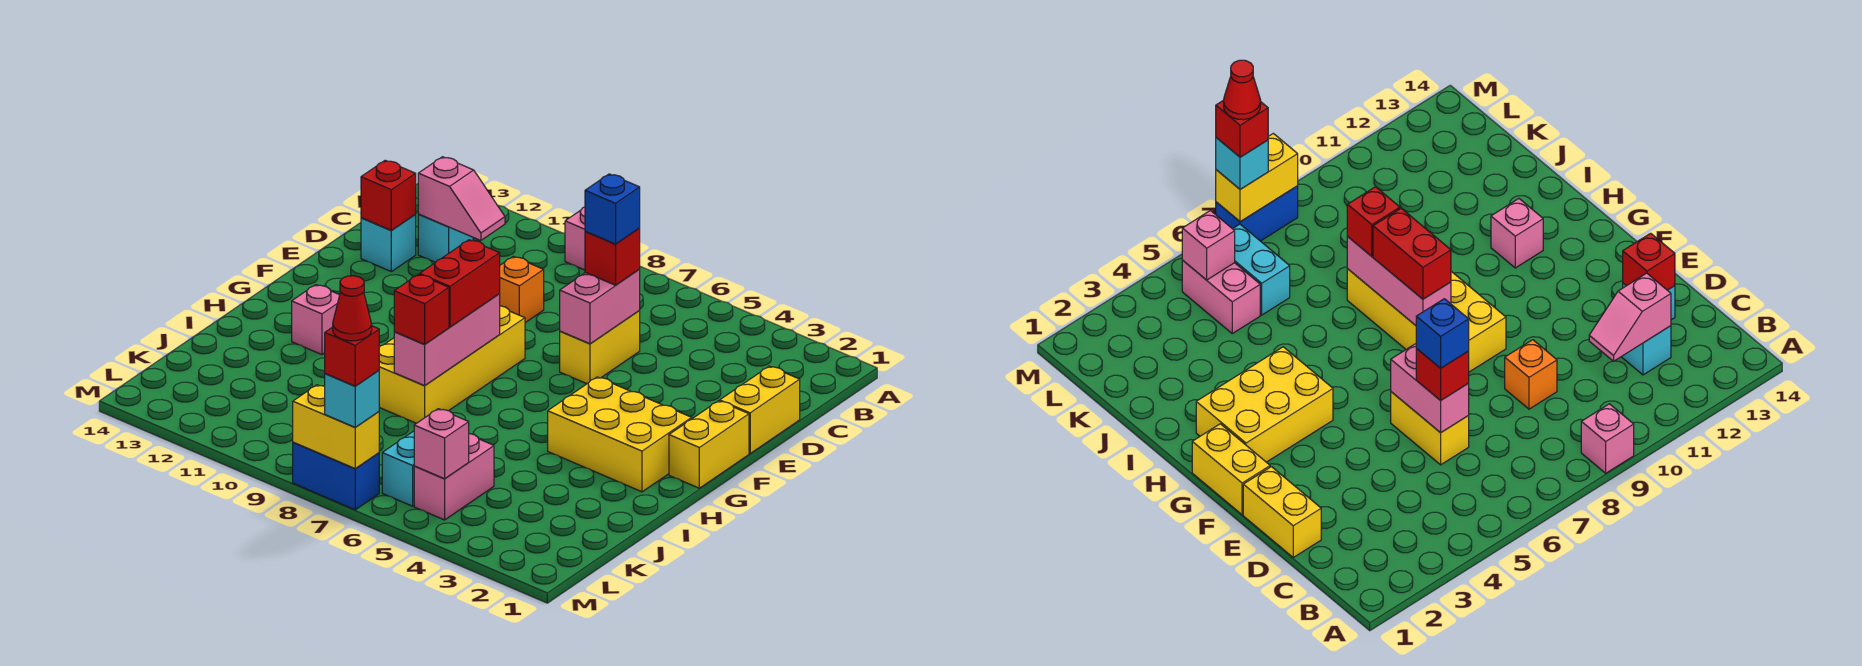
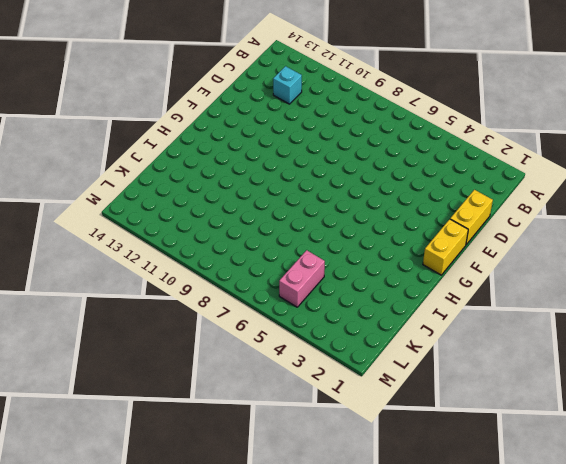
none -> pink brick A9 level 1
none -> yellow brick D6:E6 level 1
none -> orange brick D9 level 1

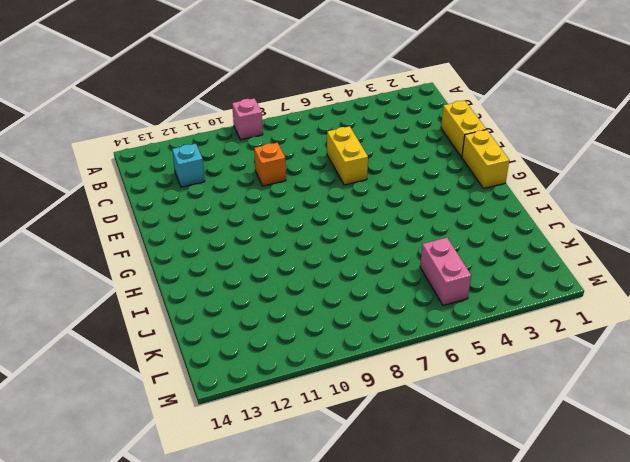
none -> cyan brick D13 level 1
none -> yellow brick F8:I9 level 1
none -> yellow brick G2:H4 level 1

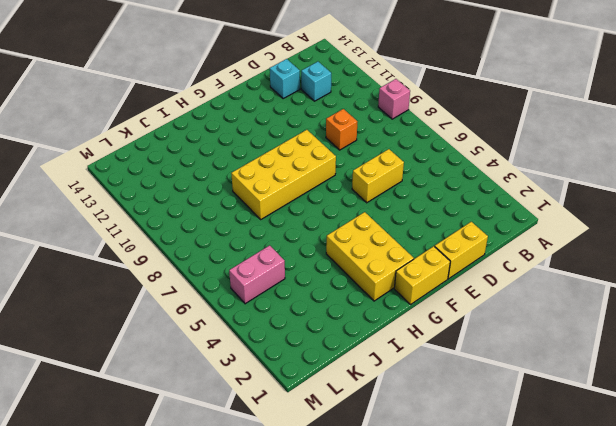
none -> pink brick H12 level 1
none -> cyan brick K6:L6 level 1
none -> blue brick M7:M8 level 1

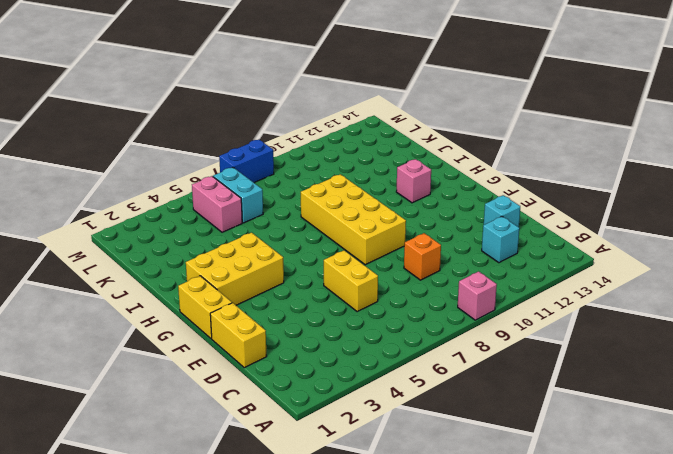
none -> pink slope C11:C12 level 2 top 12
none -> pink brick D6:E6 level 2
none -> red brick D13 level 2

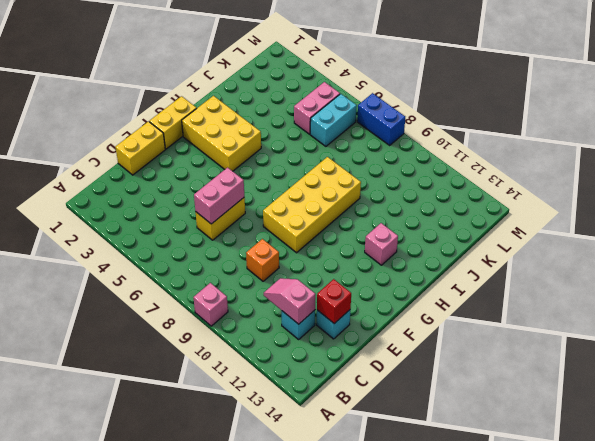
none -> pink brick G8:I8 level 2
none -> pink brick L5 level 2
none -> yellow brick M7:M8 level 2

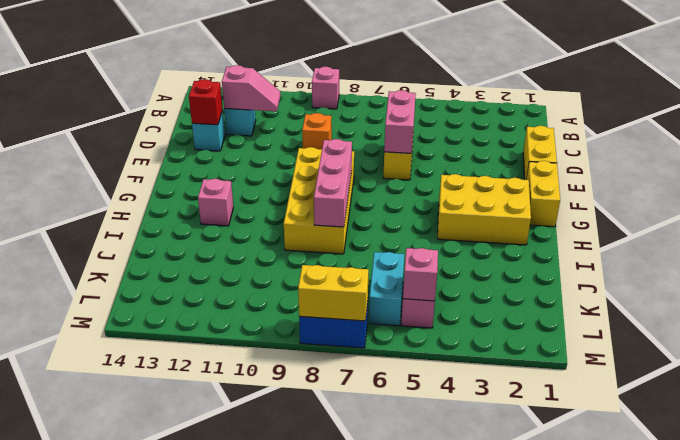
none -> red brick D6 level 3
none -> red brick G8:H8 level 3
none -> red brick I8 level 3

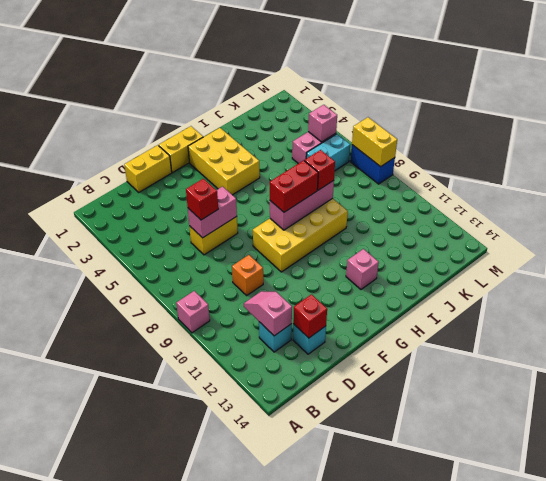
none -> cyan brick M7 level 3
none -> blue brick D6 level 4
none -> red brick M7 level 4

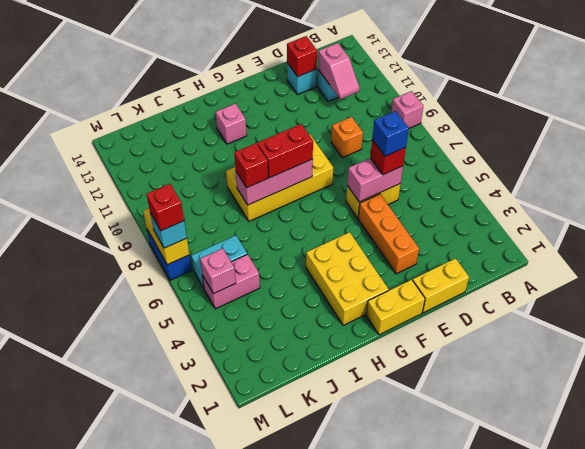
orange brick E3:E5 level 1 -> none
none -> red cone M7 level 5

